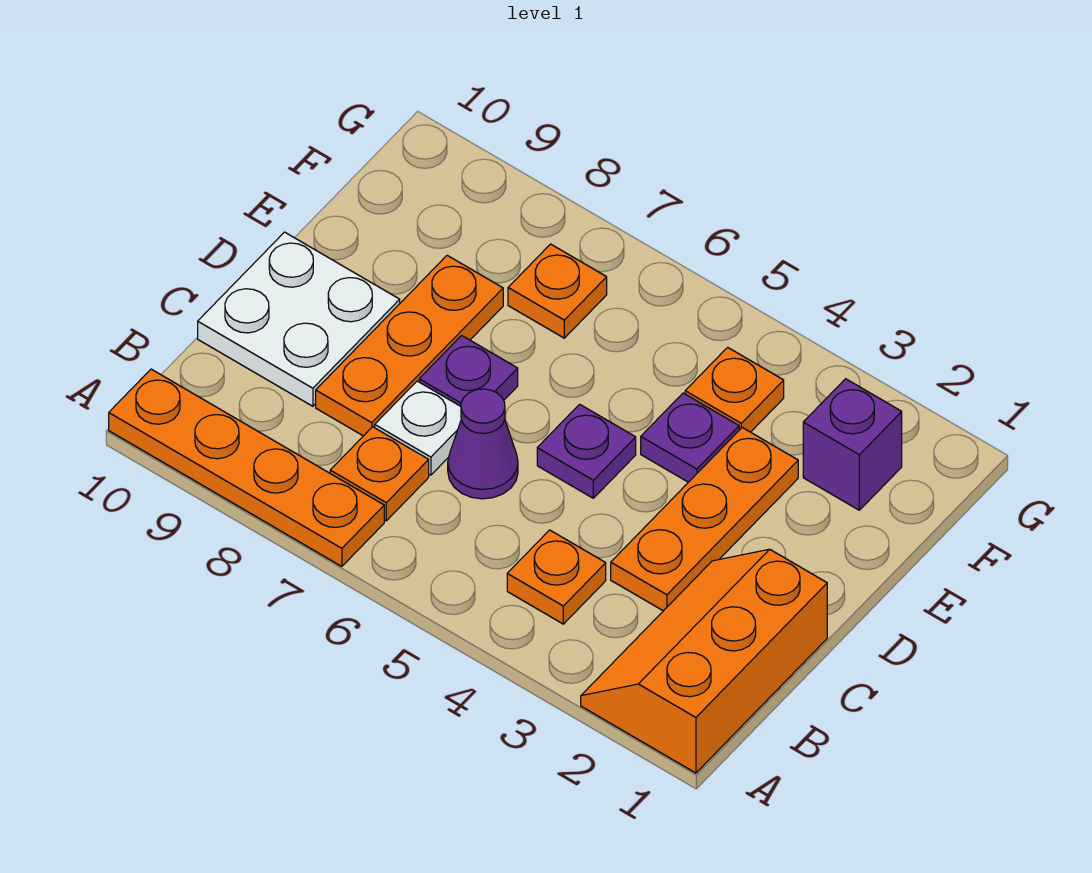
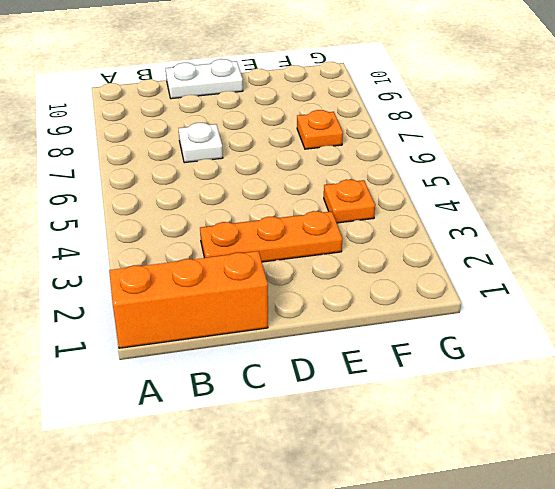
white plate C10:D10 level 1 -> white plate C9:D10 level 1
none -> orange plate A7:A10 level 1
none -> orange plate B4 level 1
none -> orange plate B7 level 1

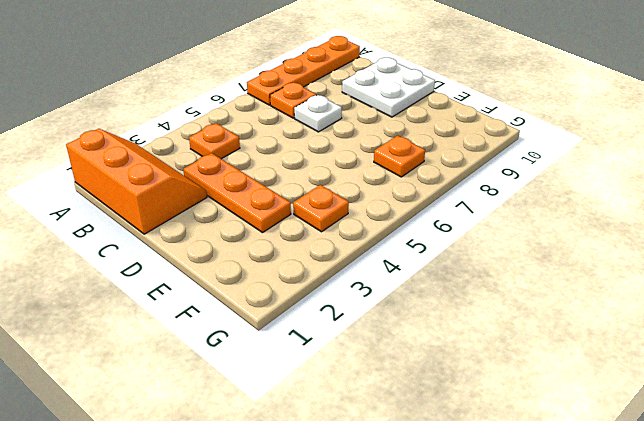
none -> purple cone C6 level 1
none -> orange plate C8:E8 level 1
none -> purple plate D5 level 1

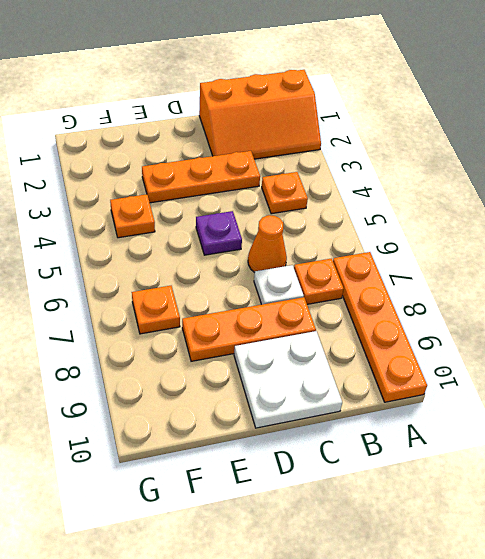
orange cone C6 level 1 -> purple cone C6 level 1
none -> purple plate D7 level 1
none -> purple plate E4 level 1
none -> purple brick F2 level 1

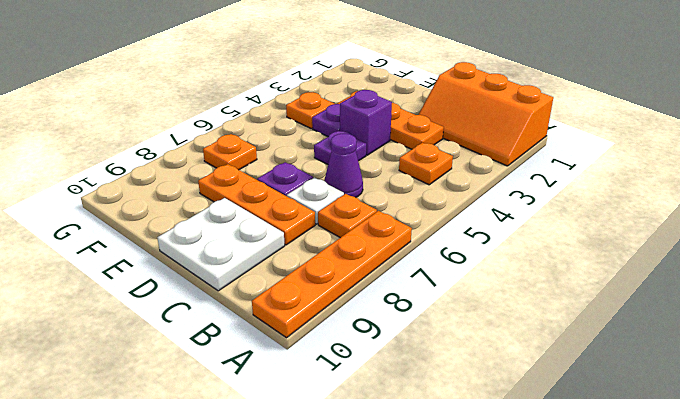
purple brick D4 level 1 -> purple brick F2 level 1

